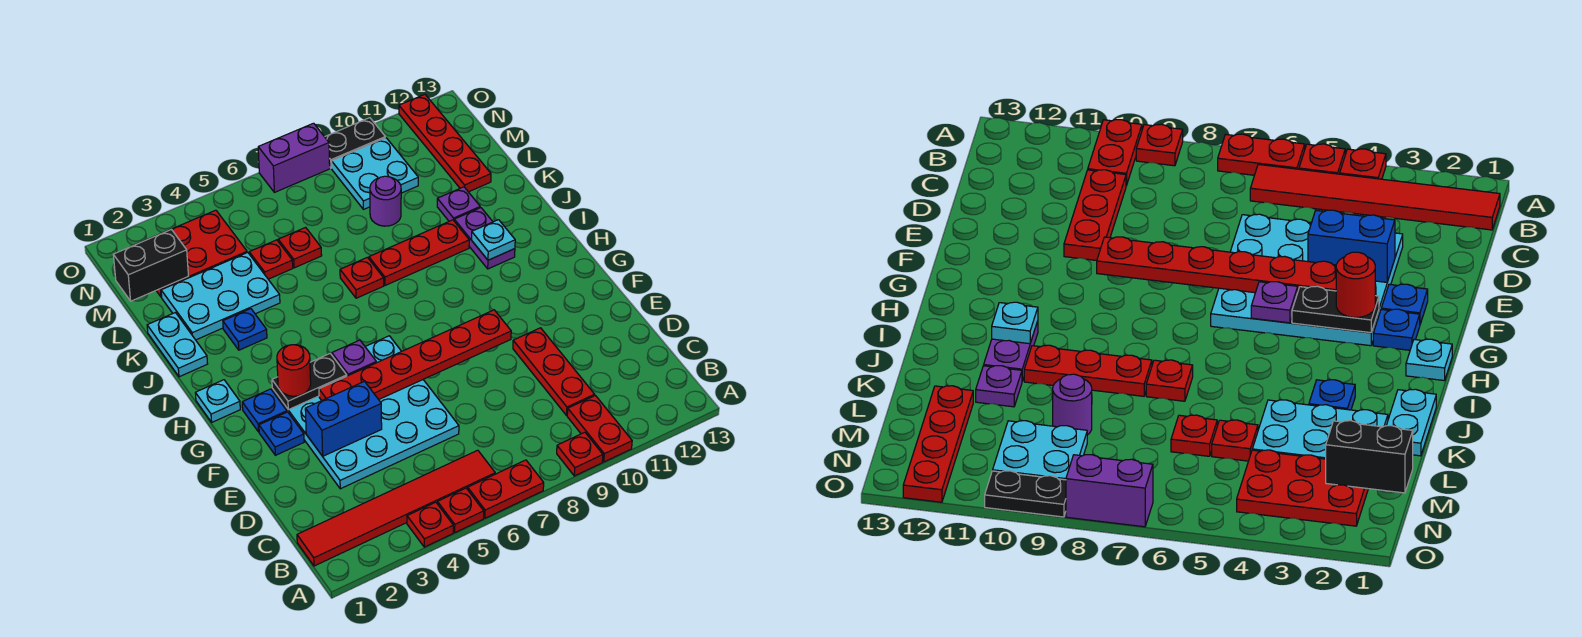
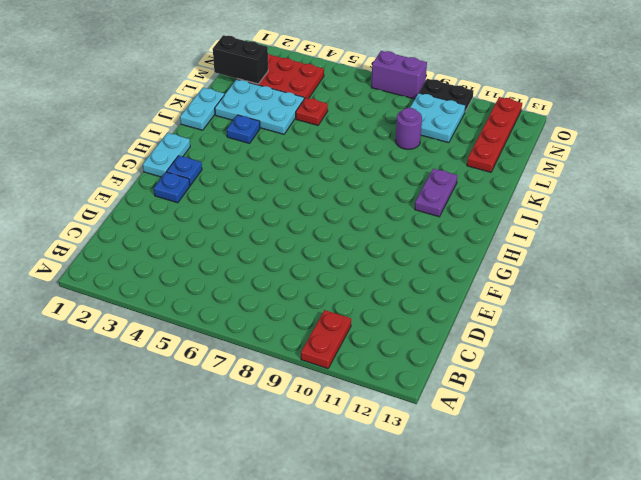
cyan plate G1:H1 level 1 -> cyan plate H1 level 1
none -> red plate A4 level 1
none -> red plate A5 level 1
none -> red plate A6:A7 level 1
none -> red plate A9 level 1

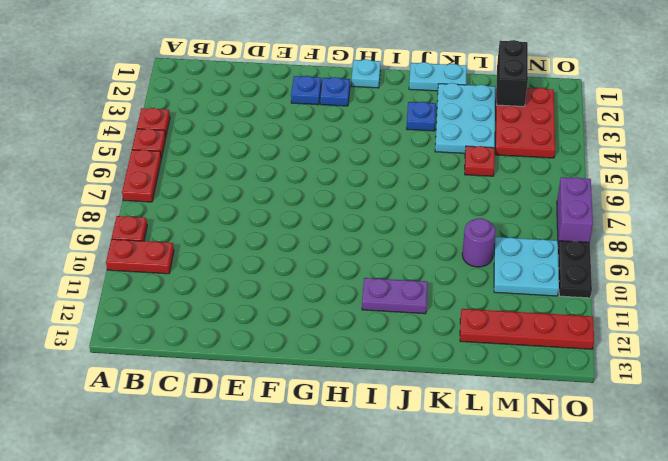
none -> red tile B1:B6 level 1
none -> red plate C10:E10 level 1
none -> cyan plate D3:G6 level 1
none -> red plate J7 level 1

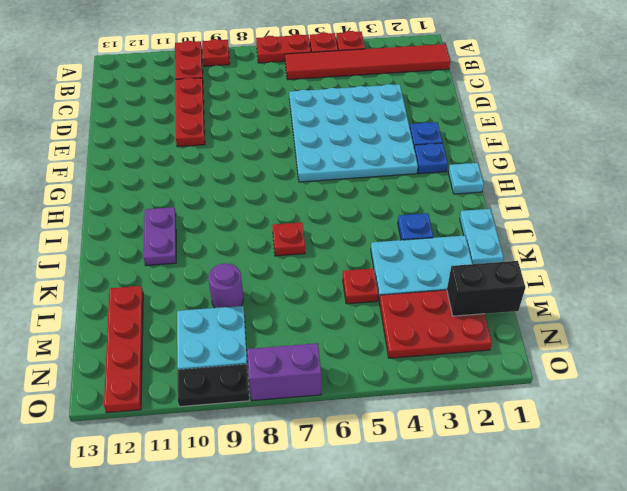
none -> red plate J8:J10 level 1
none -> purple plate K11 level 1
none -> red plate L6 level 1
none -> blue brick E3:E4 level 2

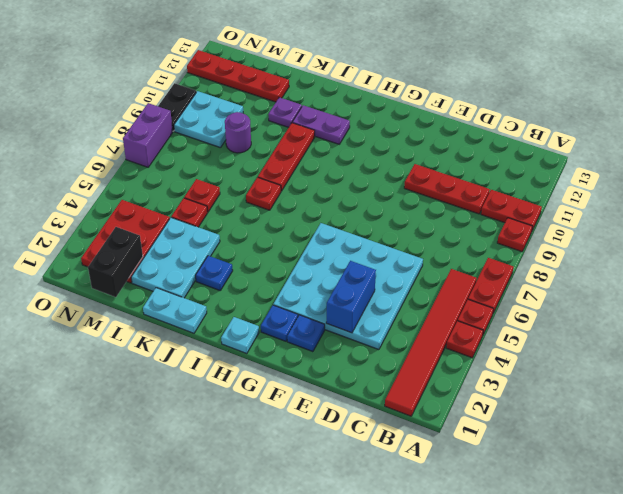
none -> red plate F4:F9 level 2
none -> black plate G3:G4 level 2
none -> purple plate G5 level 2
none -> cyan plate I11 level 2

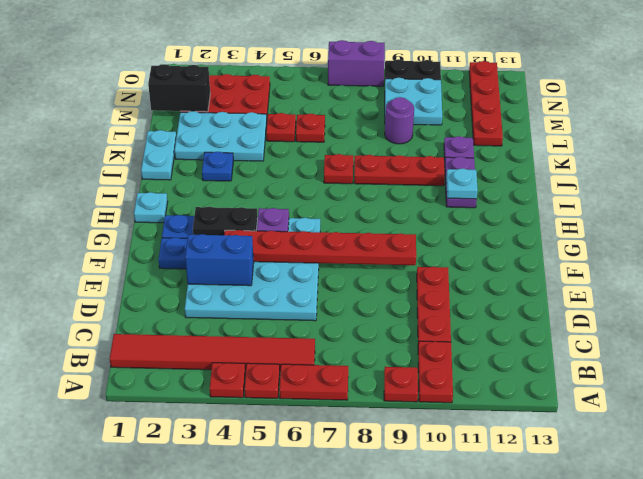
none -> red round brick G3 level 3

